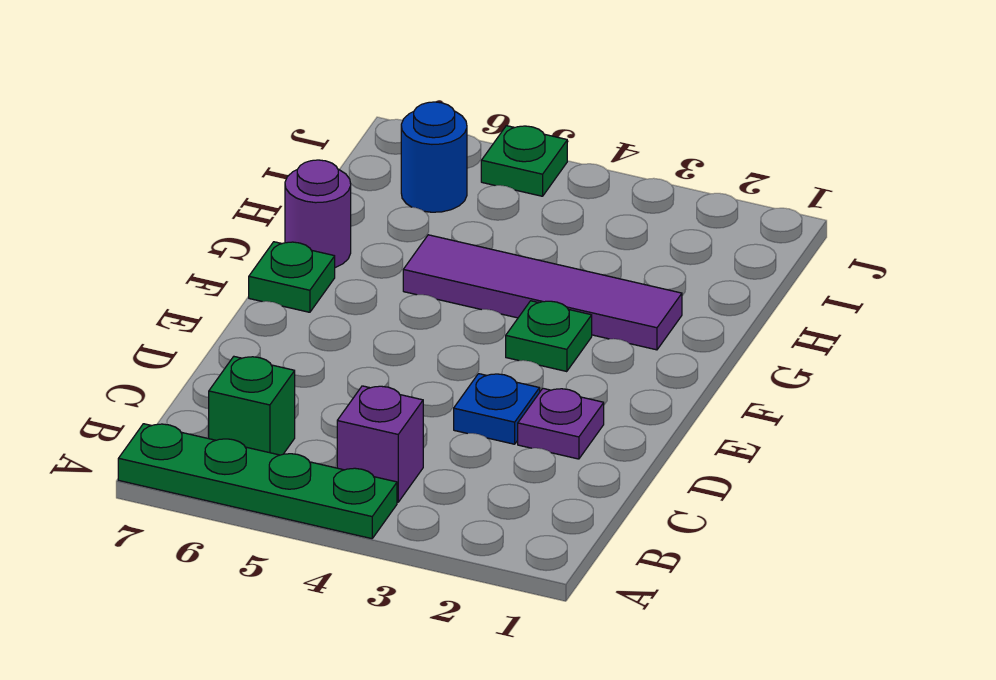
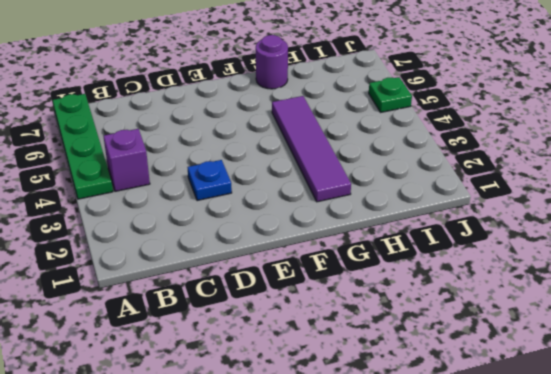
none -> green brick B6 level 1
none -> purple plate D2 level 1

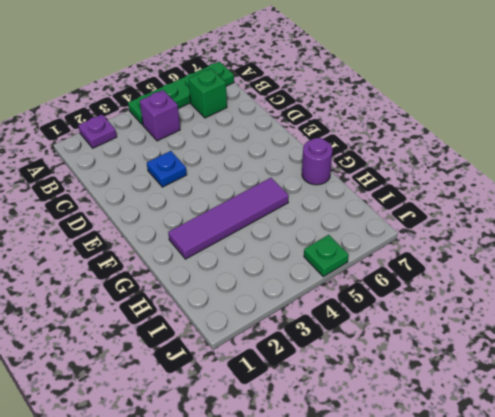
purple plate A2 level 1 -> purple plate D2 level 1
none -> green plate F3 level 1
none -> green plate F7 level 1

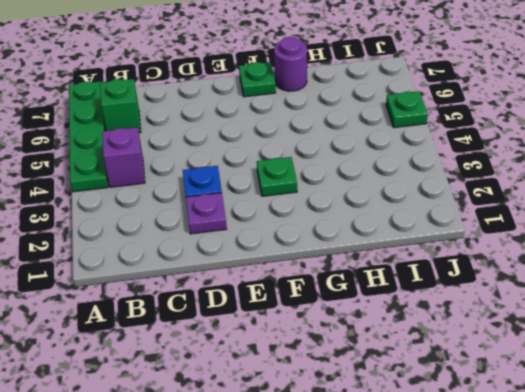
none -> purple tile G2:G5 level 1
none -> blue round brick I6 level 1

